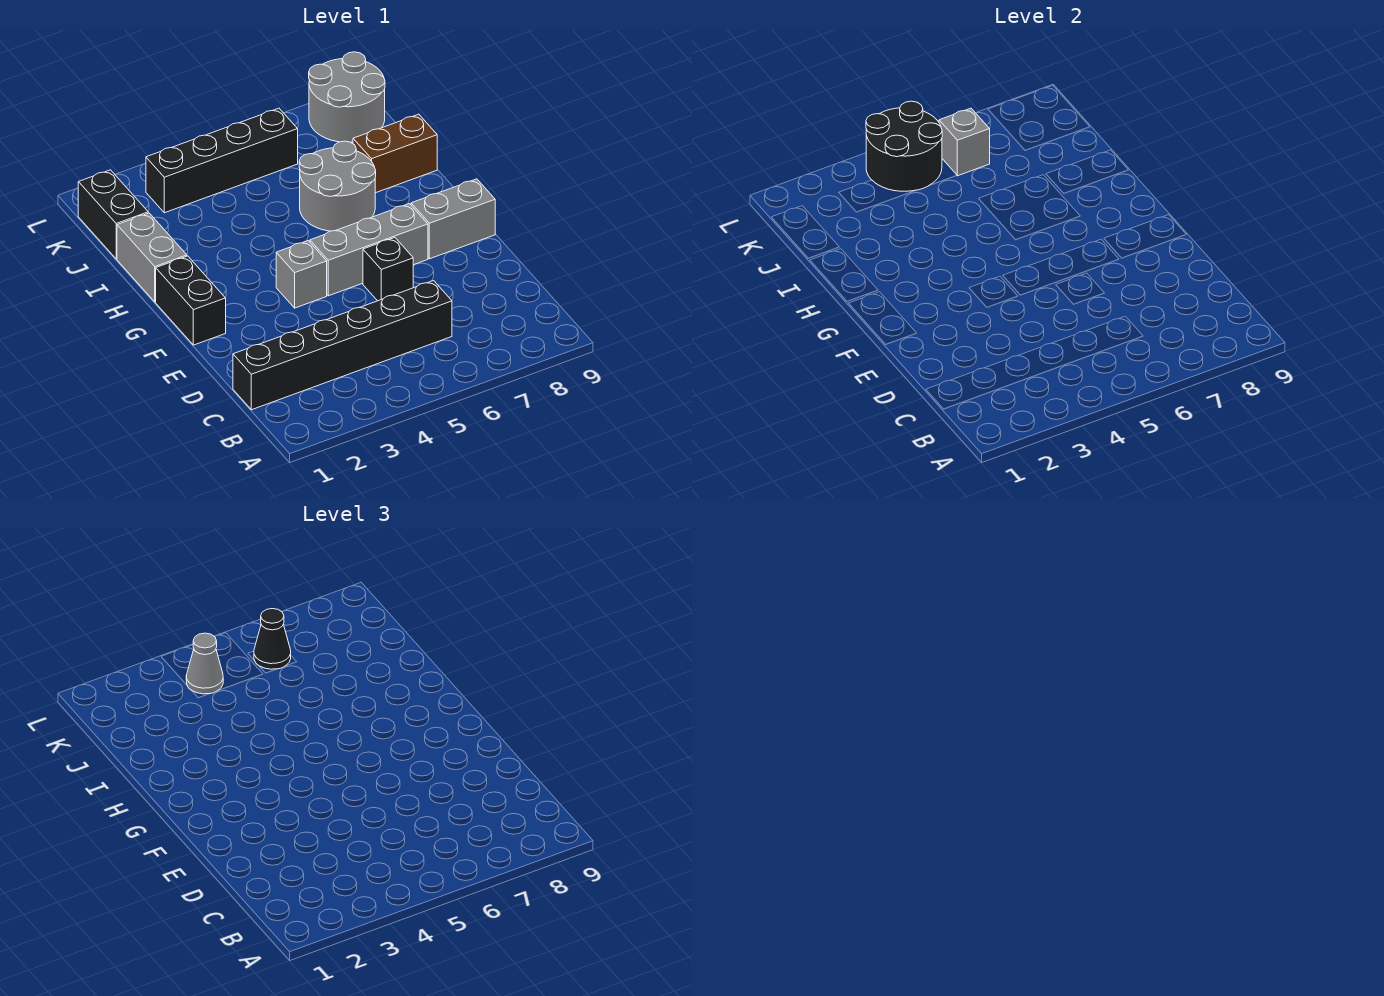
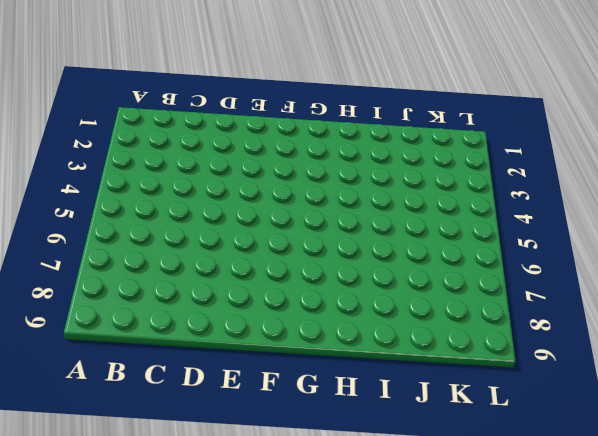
none -> black brick C1:C6 level 1
none -> black brick E6 level 1
none -> black brick F1:G1 level 1

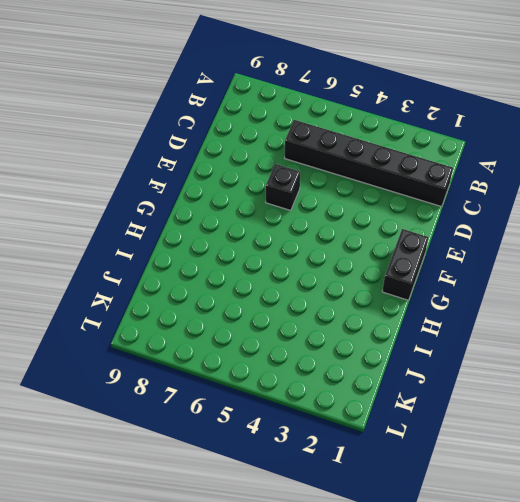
none -> grey brick F4 level 1
none -> grey brick F5:F7 level 1
none -> grey brick F8:F9 level 1

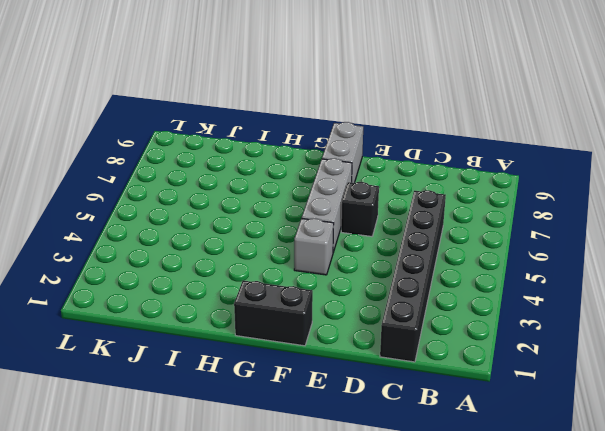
none -> grey brick H1:I1 level 1
none -> grey round brick H6:I7 level 1
none -> brown brick I8:I9 level 1

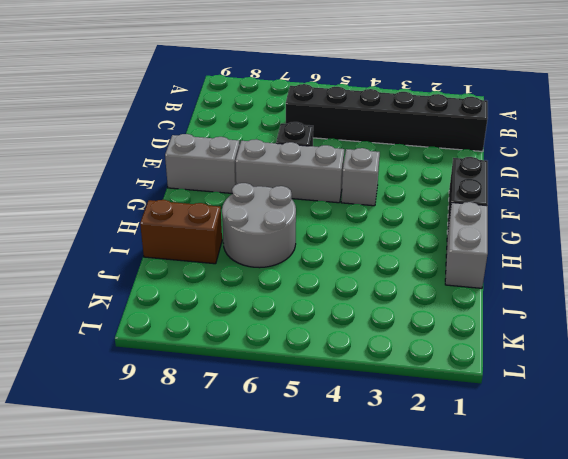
none -> black brick J1:K1 level 1
none -> black brick K3:K6 level 1
none -> grey round brick K8:L9 level 1

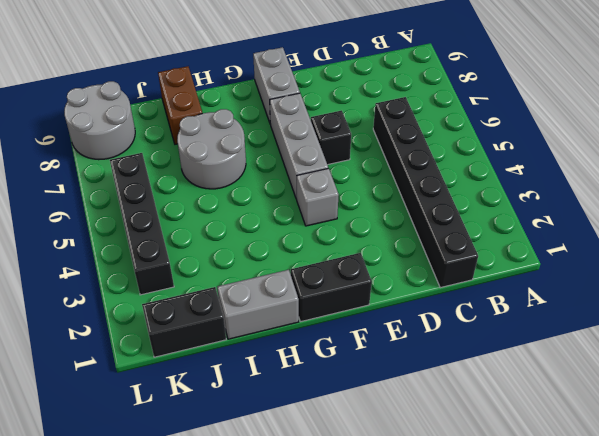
none -> black round brick K4:L5 level 2
none -> grey brick K6 level 2
none -> grey cone K4 level 3

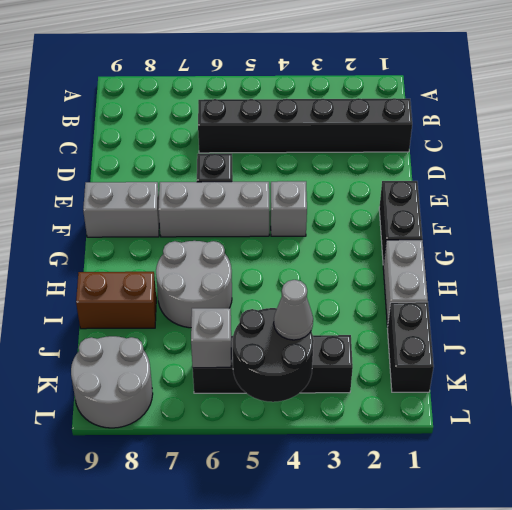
none -> black cone K6 level 3

